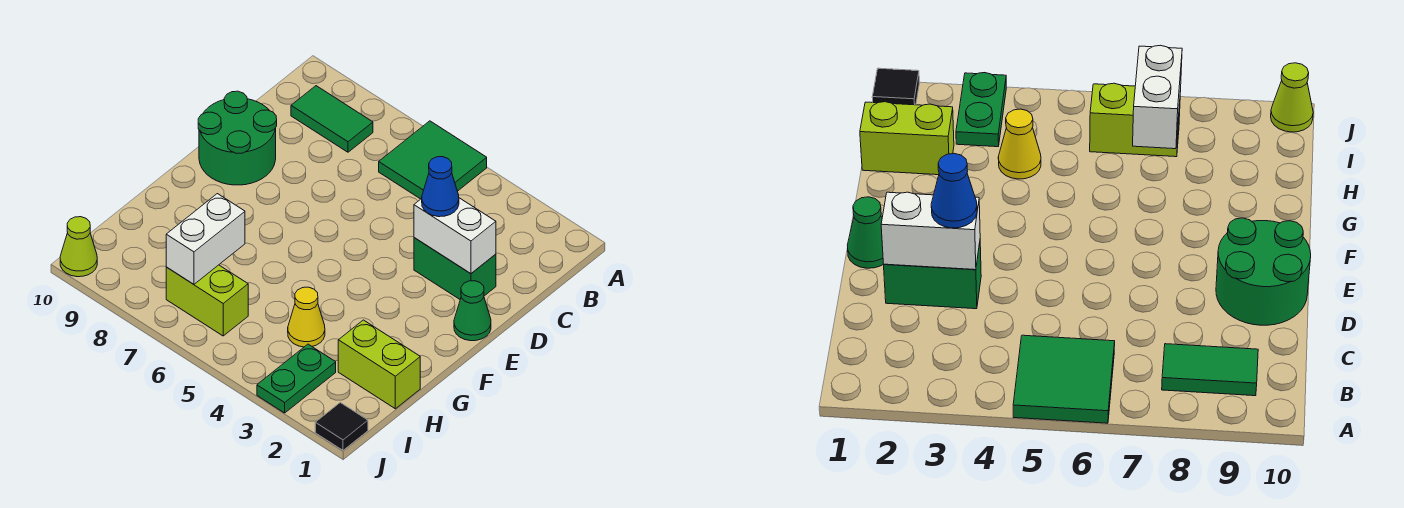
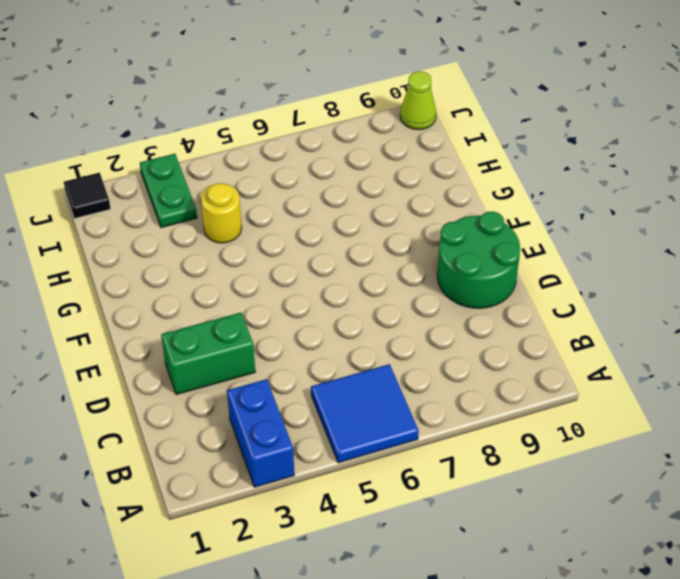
blue brick A3:B3 level 1 -> none
blue tile A5:B6 level 1 -> green tile A5:B6 level 1
yellow round brick H4 level 1 -> yellow cone H4 level 1
none -> green tile B8:B9 level 1
none -> green cone E1 level 1
none -> lime brick H1:H2 level 1

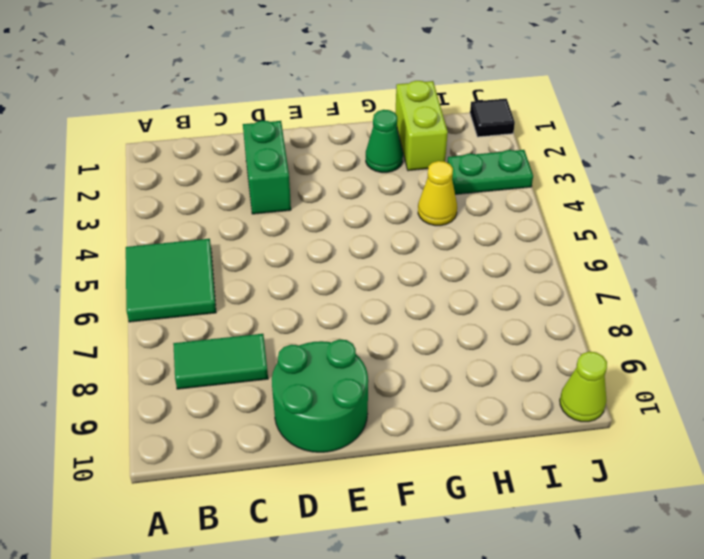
green tile B8:C8 level 1 -> green tile B8:B9 level 1
green cone G2 level 1 -> green cone E1 level 1
none -> lime brick I6:I7 level 1
none -> white brick D2:D3 level 2
none -> white brick H7:I7 level 2

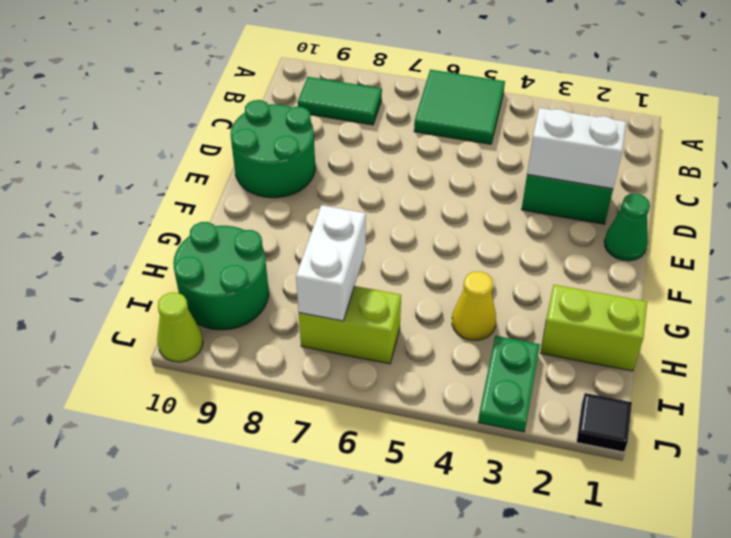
green round brick H9:I10 level 1 -> none
none -> blue cone D3 level 3

